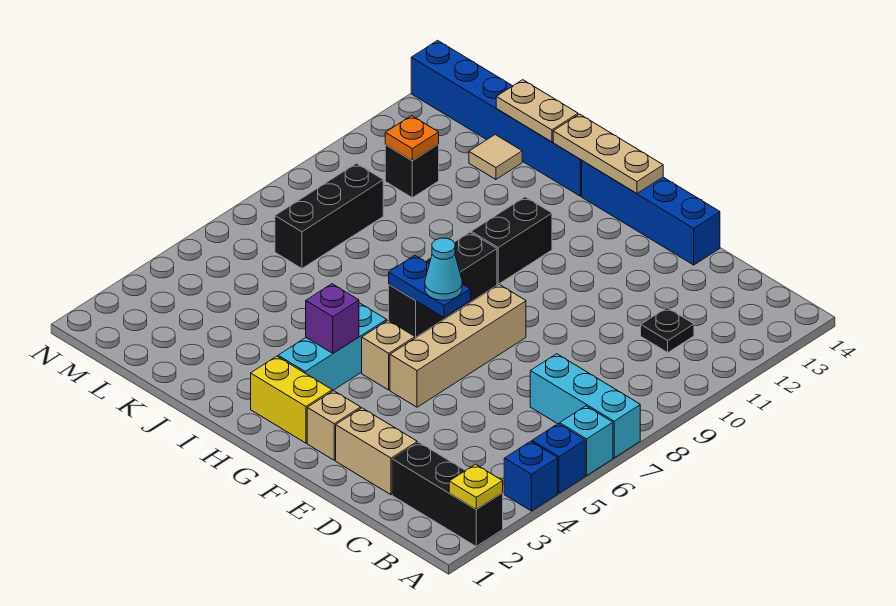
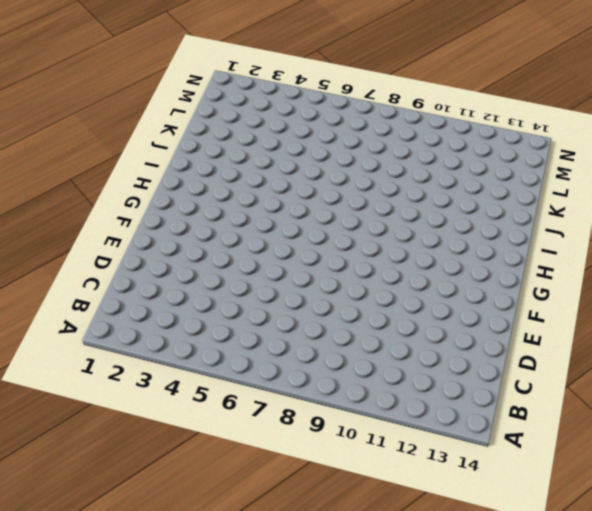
none -> black brick A2:C2 level 1
none -> blue brick A4 level 1
none -> blue brick A5 level 1

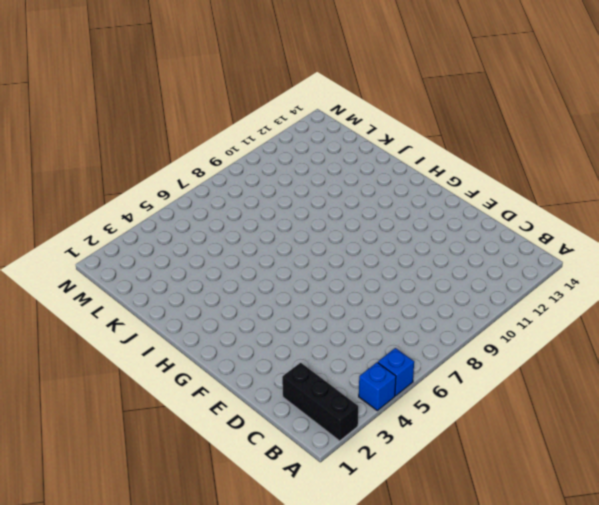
none -> cyan brick A6 level 1
none -> cyan brick A7:C7 level 1
none -> black plate C11 level 1

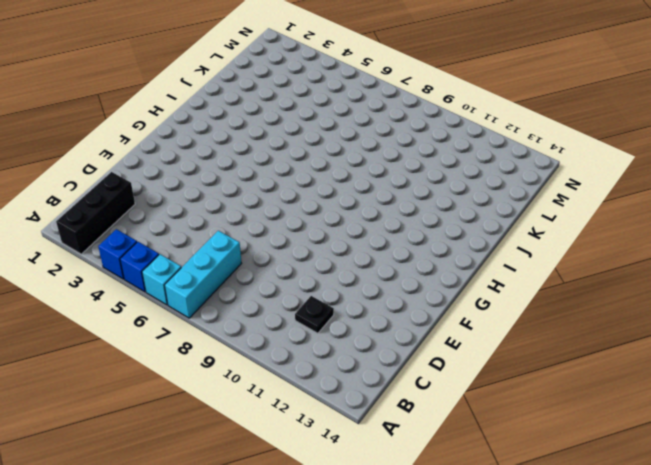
none -> tan brick D2:E2 level 1
none -> blue brick E14:H14 level 1
none -> tan brick F2 level 1

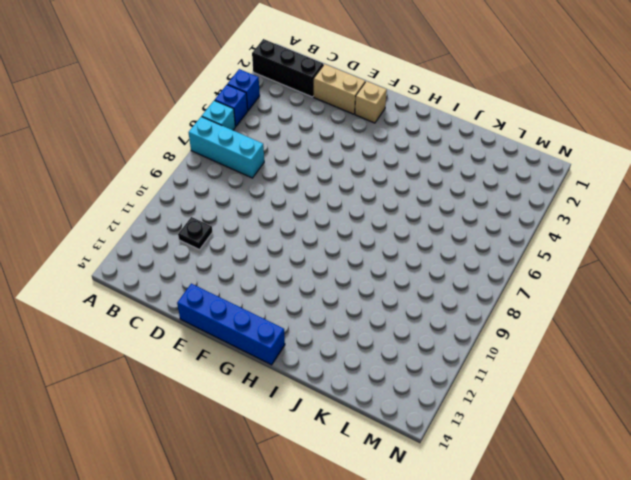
none -> tan brick F5:F8 level 1
none -> yellow brick G2:H2 level 1
none -> tan brick G5 level 1

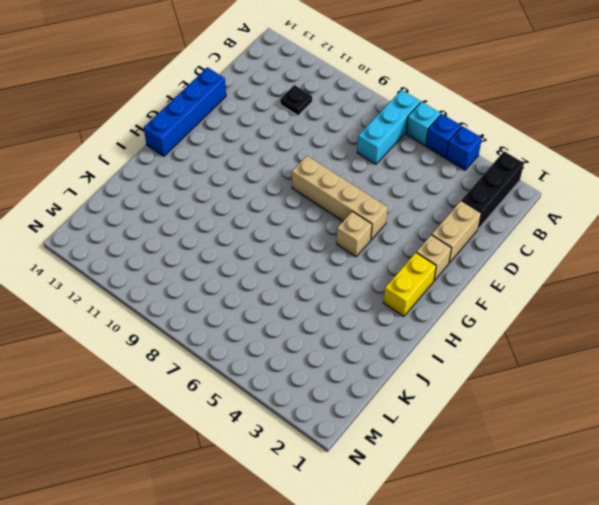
none -> cyan brick H3:H5 level 1
none -> black brick H7:H9 level 1
none -> black brick H10:H11 level 1

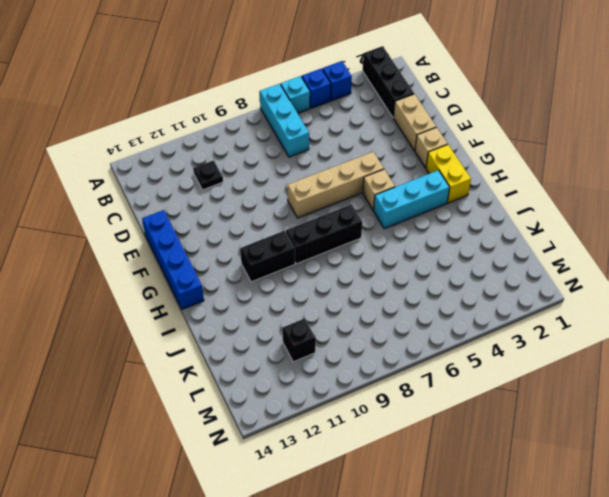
none -> blue brick I14:N14 level 1
none -> tan tile K13 level 1
none -> black brick L7:L9 level 1

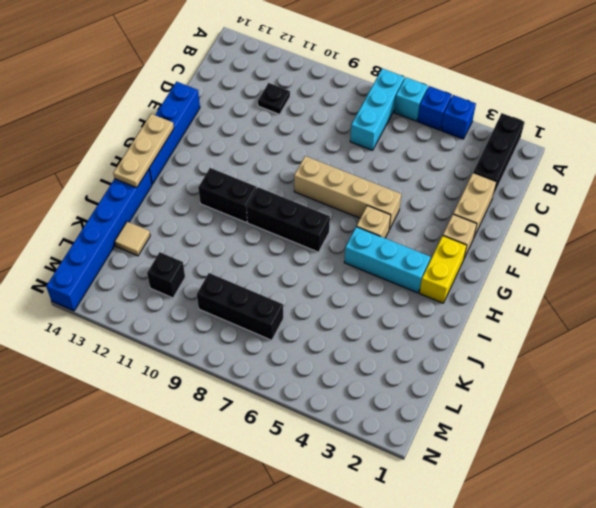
none -> yellow plate A2 level 2
none -> blue plate G7:H7 level 2
none -> purple brick H4 level 2

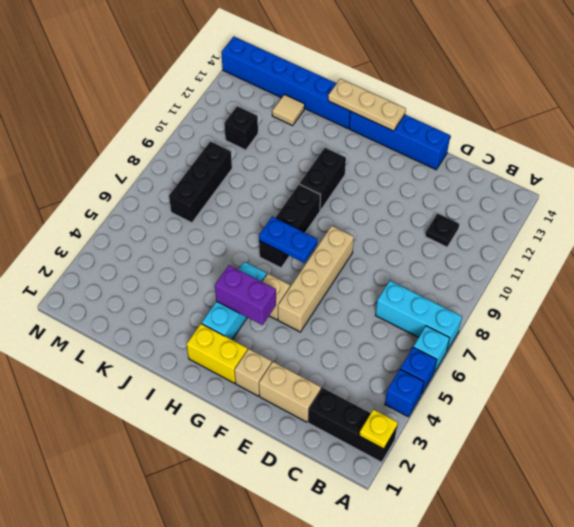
purple brick G4:H4 level 2 -> purple brick H4 level 2
none -> tan plate J14:K14 level 2
none -> orange plate L11 level 2
none -> cyan cone G7 level 3

